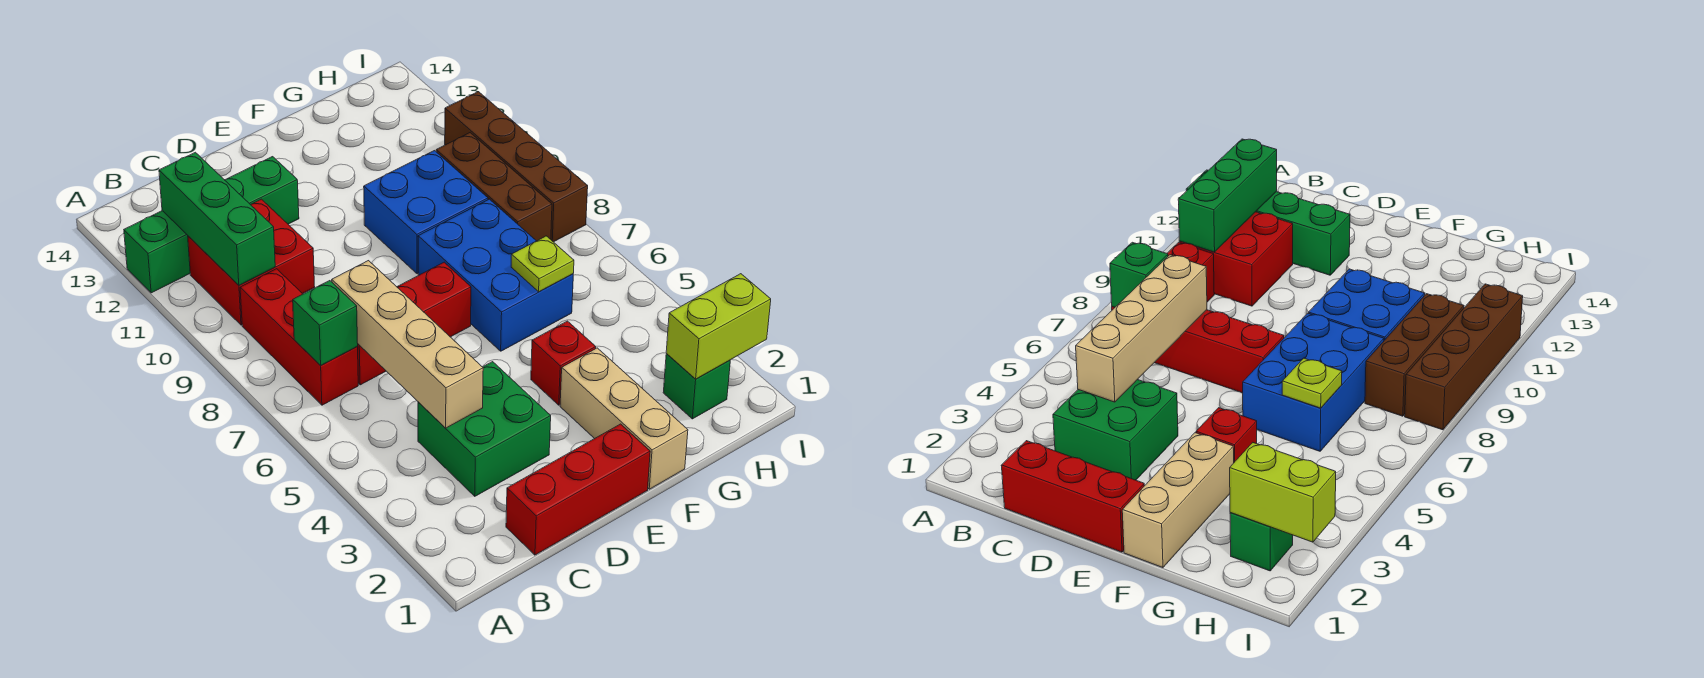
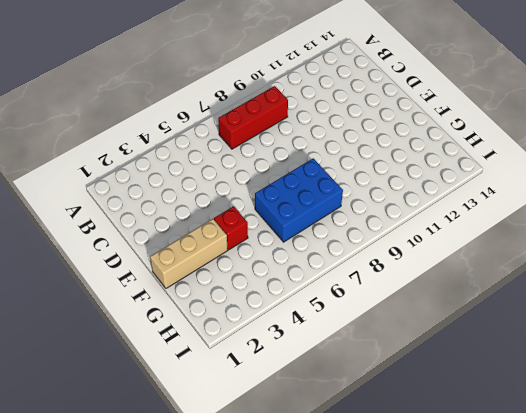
none -> green brick A12:D12 level 1
none -> red brick B10:C11 level 1
none -> red brick C1:E1 level 1

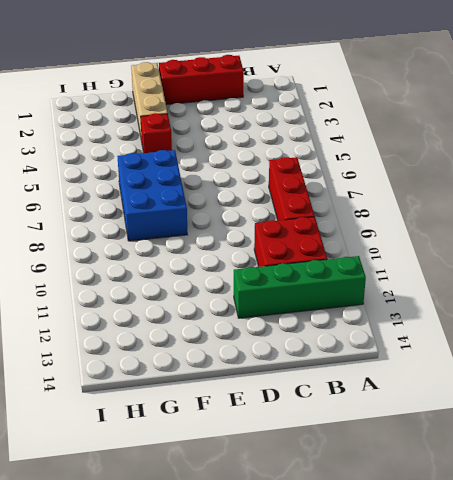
none -> green brick C3:D4 level 1
none -> red brick C7:E7 level 1
none -> blue brick F9:G10 level 1

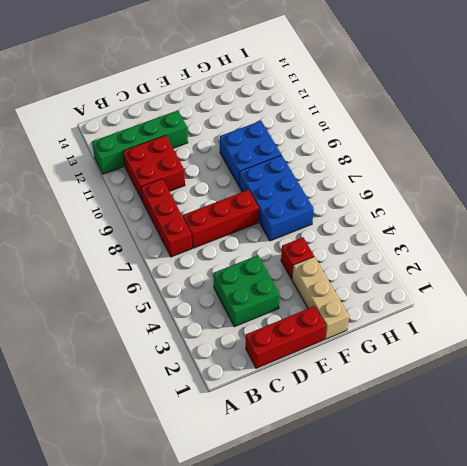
none -> green brick H2 level 1
none -> brown brick H8:H10 level 1
none -> brown brick I8:I11 level 1

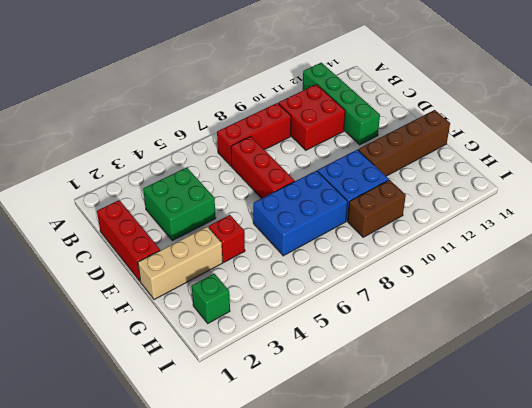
brown brick F11:F14 level 1 -> brown brick I8:I11 level 1
brown brick H9:H10 level 1 -> brown brick H8:H10 level 1
none -> green brick B7 level 2
none -> green brick B10:B12 level 2
none -> tan brick C4:C7 level 2

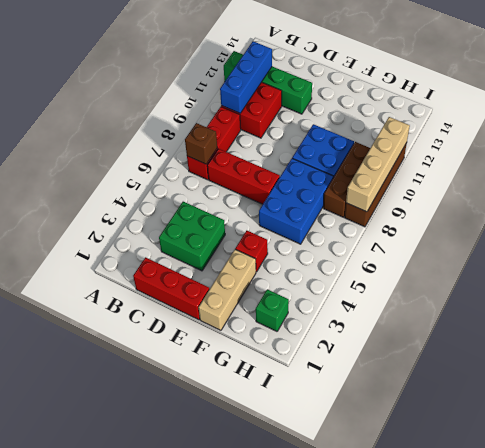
brown brick B7 level 2 -> green brick B7 level 2
blue brick B10:B12 level 2 -> green brick B10:B12 level 2
tan brick I8:I11 level 2 -> tan brick C4:C7 level 2
none -> lime plate G6 level 2
none -> lime brick H2:I2 level 2

